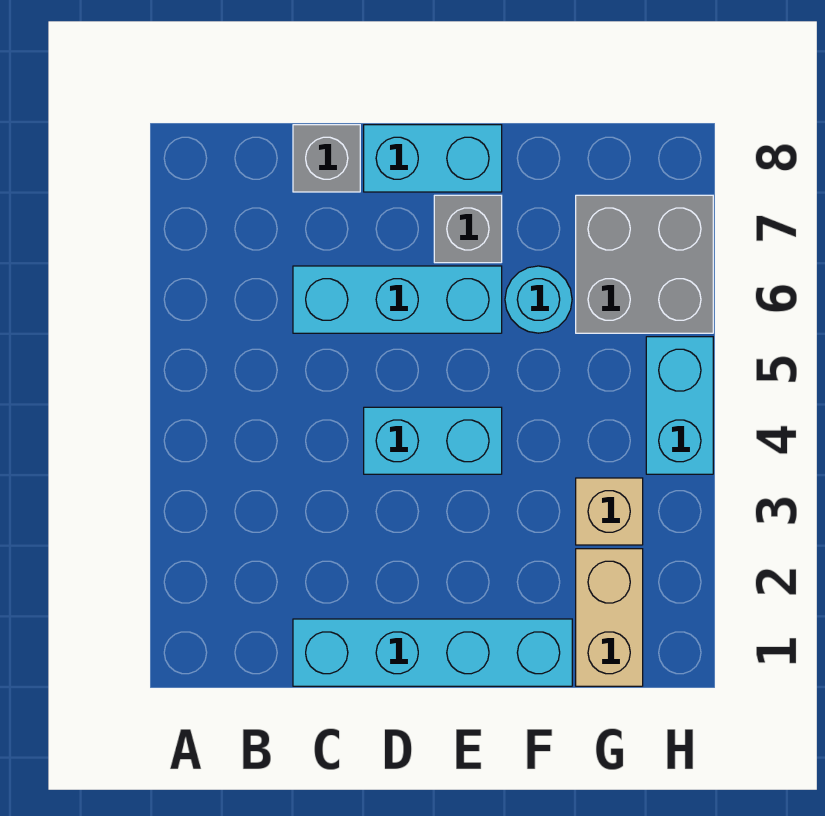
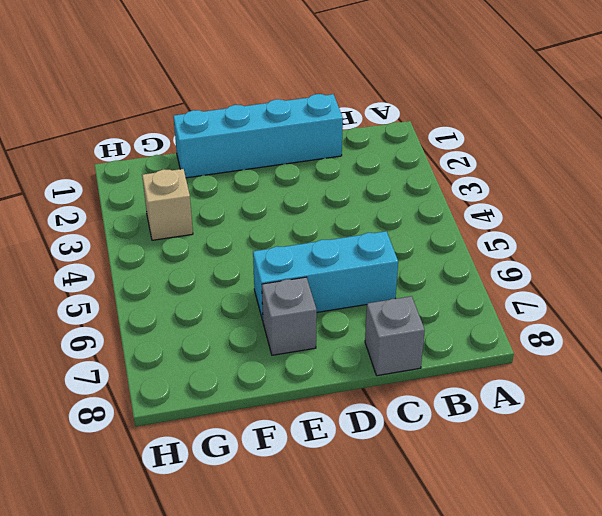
none -> cyan brick D4:E4 level 1
none -> cyan brick D8:E8 level 1

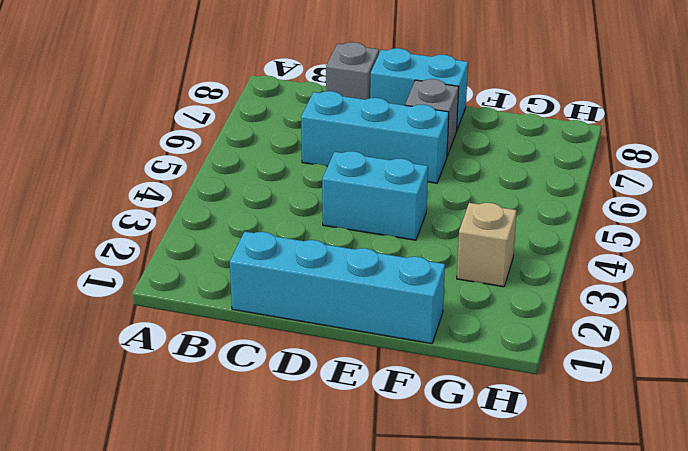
none -> cyan round brick F6 level 1
none -> tan brick G1:G2 level 1

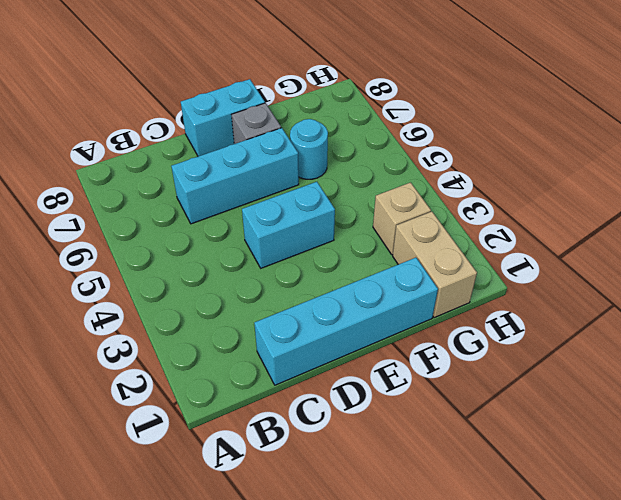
none -> grey brick C8 level 1
none -> grey brick G6:H7 level 1

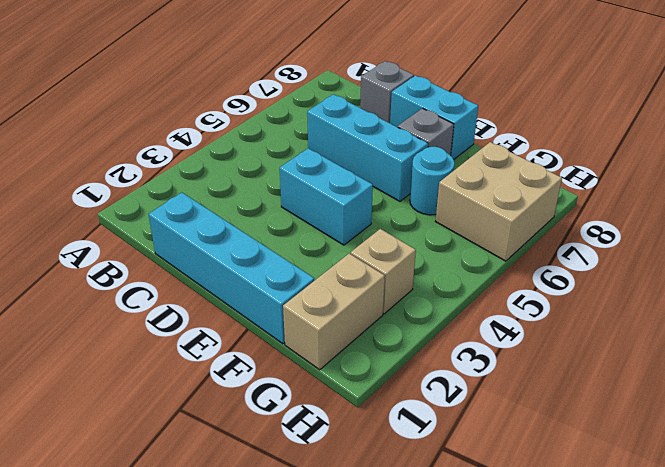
tan brick G6:H7 level 1 -> grey brick G6:H7 level 1
none -> cyan brick H4:H5 level 1

